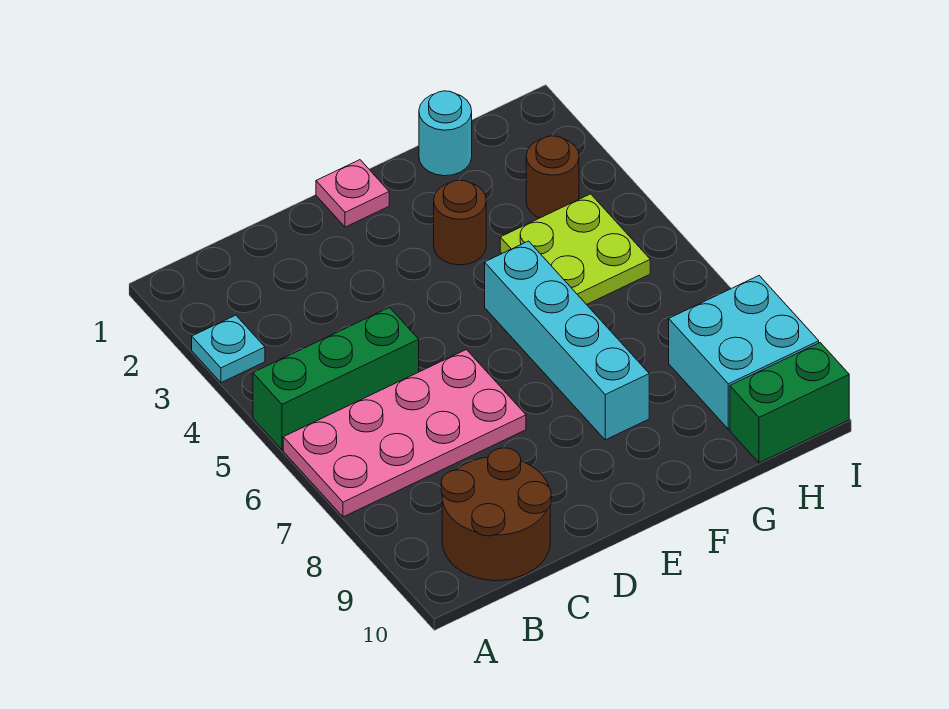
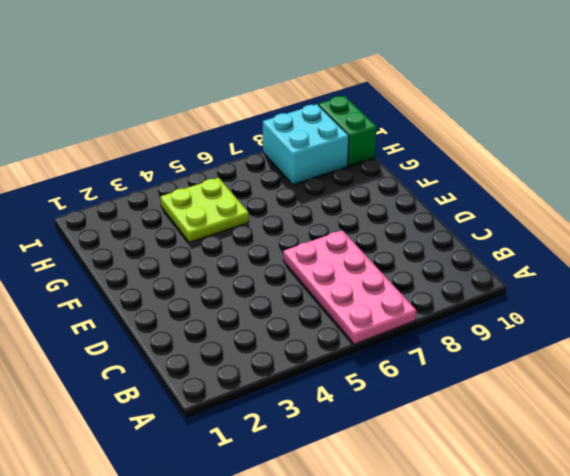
none -> cyan plate A3 level 1
none -> green brick A5:C5 level 1
none -> brown round brick B9:C10 level 1

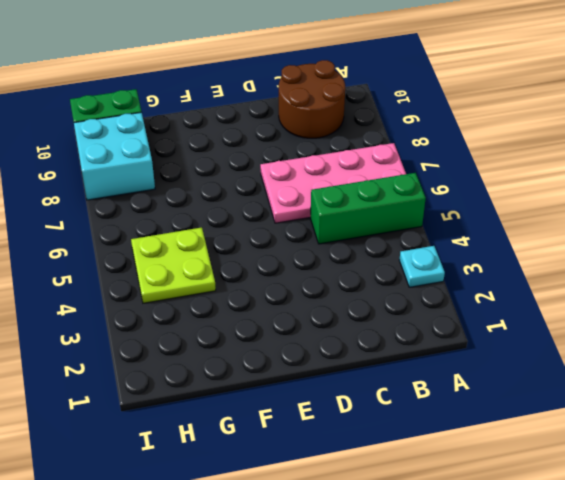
none -> pink plate E1 level 1
none -> brown round brick F3 level 1
none -> cyan brick F5:F8 level 1

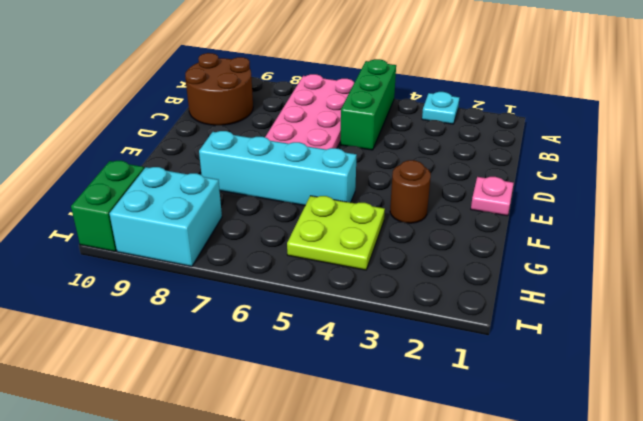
none -> cyan round brick G1 level 1
none -> brown round brick H3 level 1

